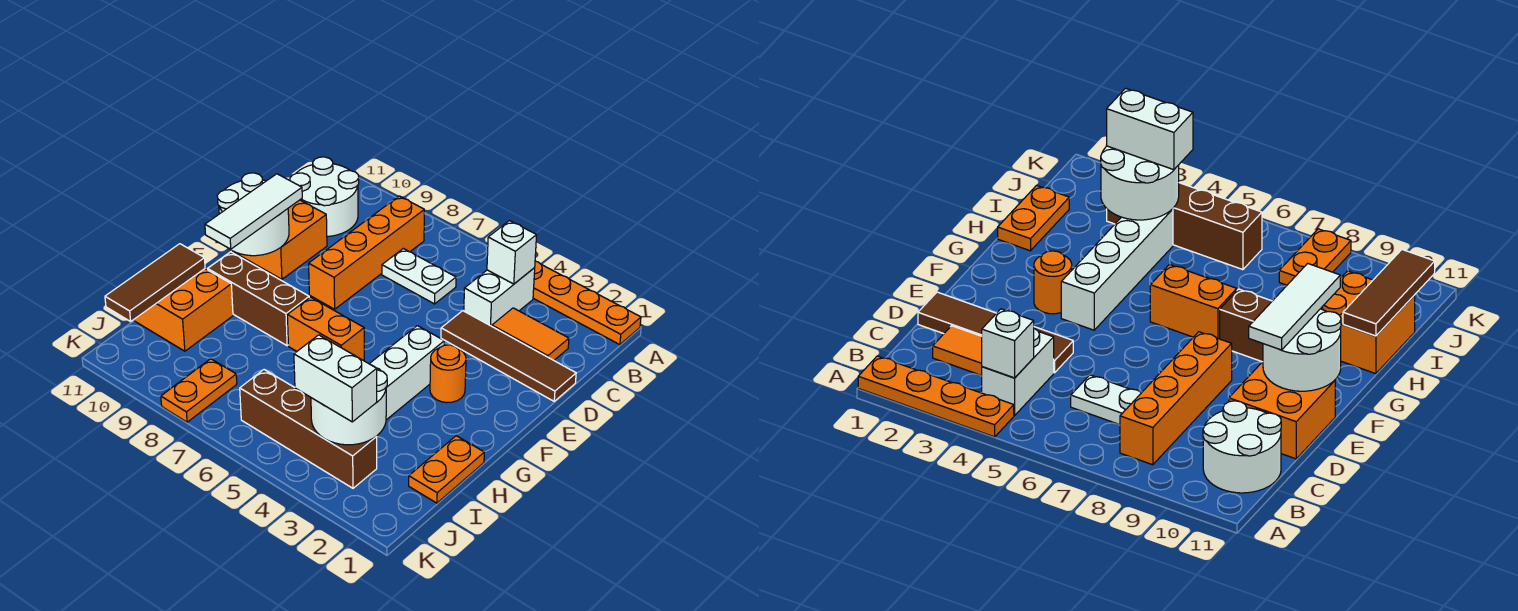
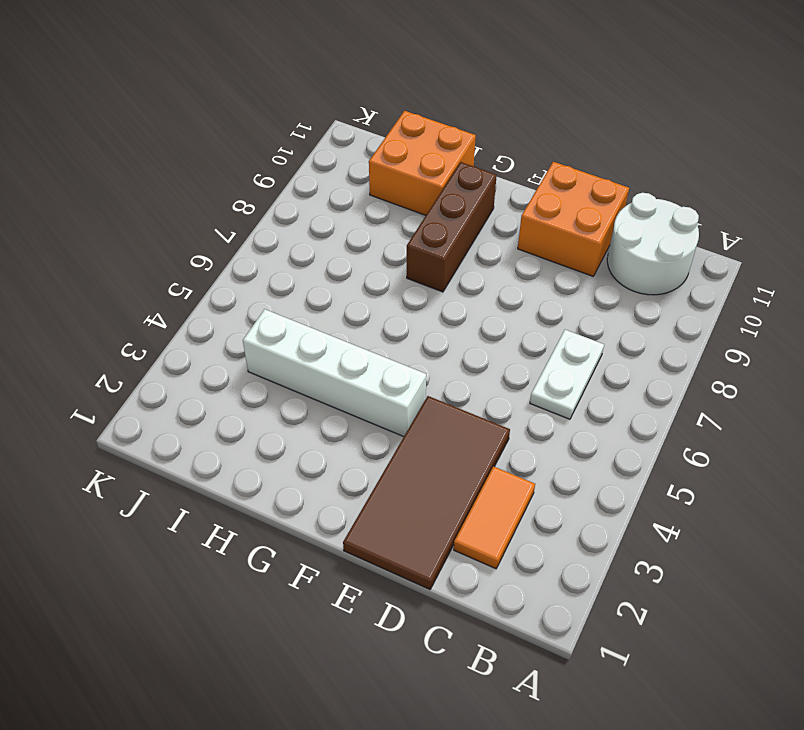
brown tile D1:E4 level 1 -> brown tile D1:D4 level 1
none -> orange plate A1:A4 level 1
none -> white brick B4:C4 level 1
none -> orange brick B8:E8 level 1

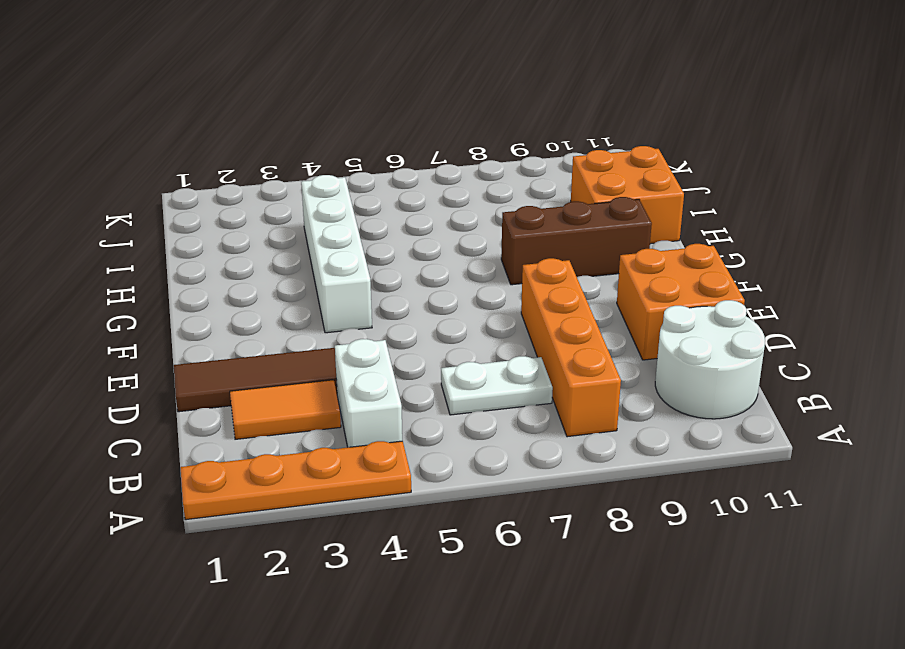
none -> orange round brick F3 level 1
none -> orange brick G6:G7 level 1
none -> orange plate H1:I1 level 1

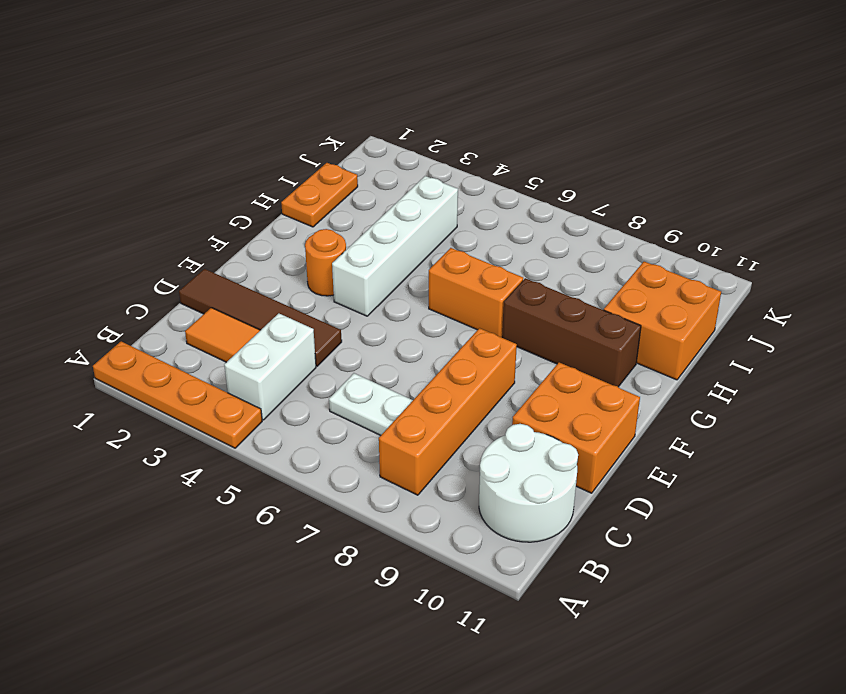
none -> brown brick J3:J6 level 1
none -> orange plate J8:K8 level 1
none -> white brick B4 level 2

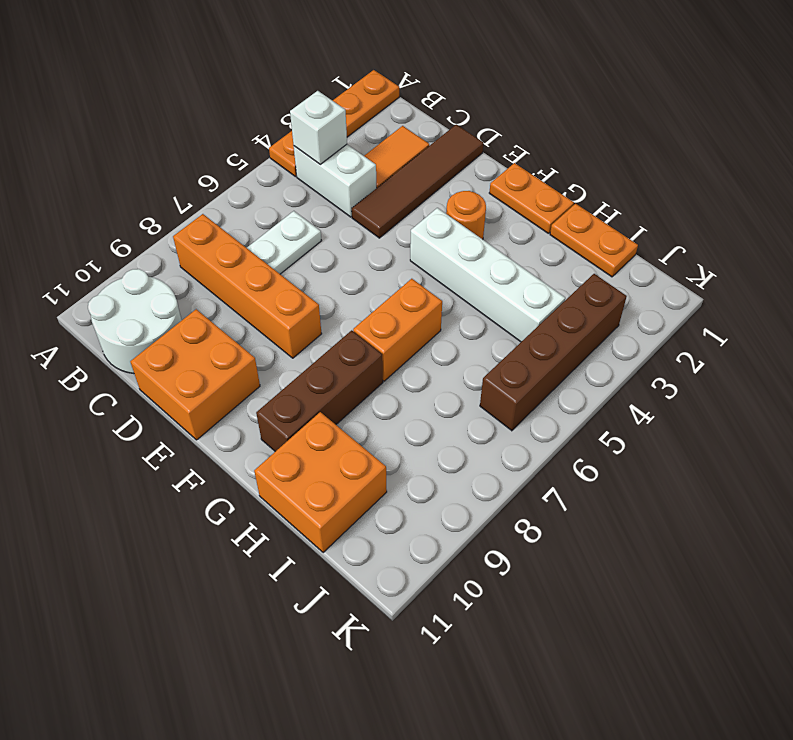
orange plate F1:G1 level 1 -> orange plate J8:K8 level 1
none -> white round brick E10:F11 level 2
none -> brown tile H11:J11 level 2
none -> white round brick I3:J4 level 2

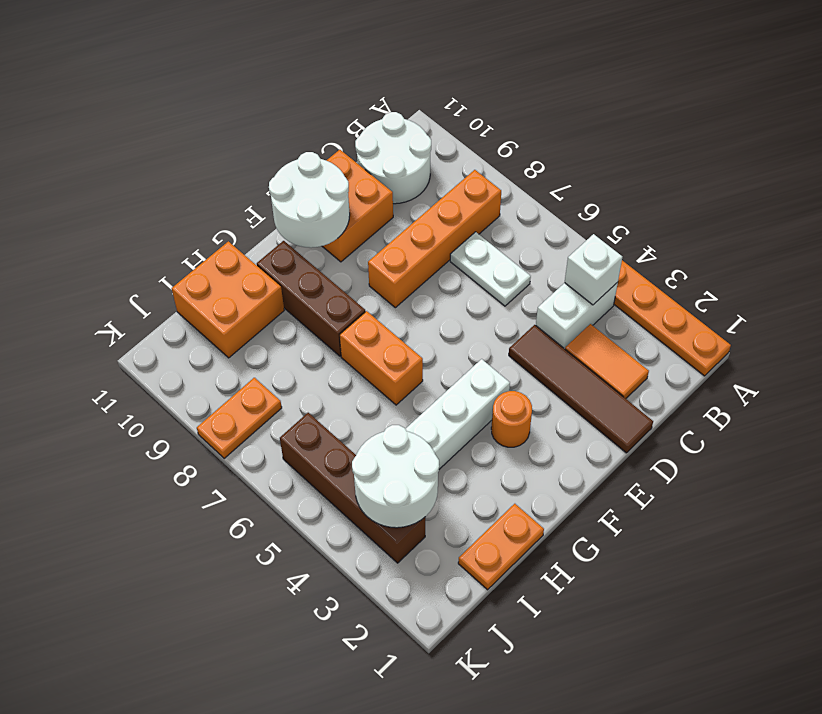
none -> brown tile H11:J11 level 2
none -> white tile E10:G10 level 3
none -> white brick J3:J4 level 3

